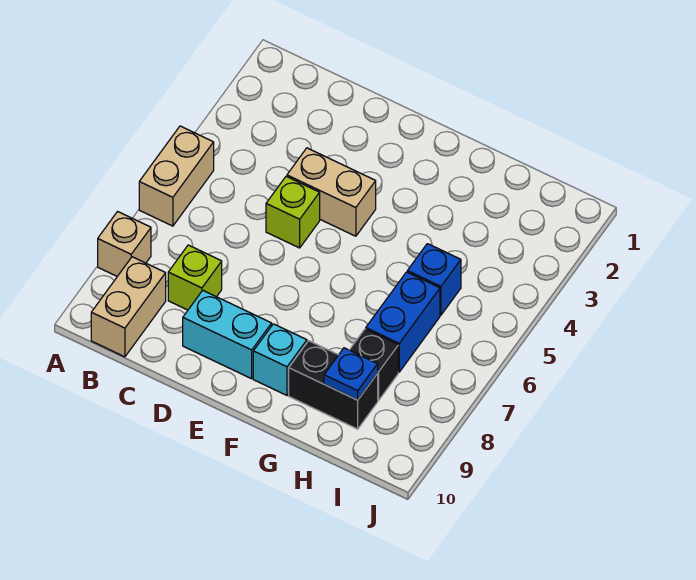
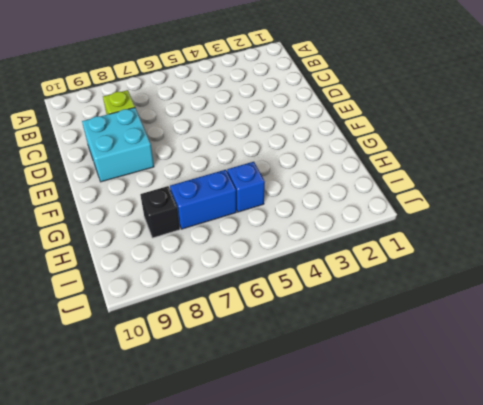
cyan brick D8:E9 level 1 -> cyan brick D9:E9 level 1
none -> tan brick A5:A6 level 1
none -> tan brick A8 level 1
none -> tan brick B9:B10 level 1

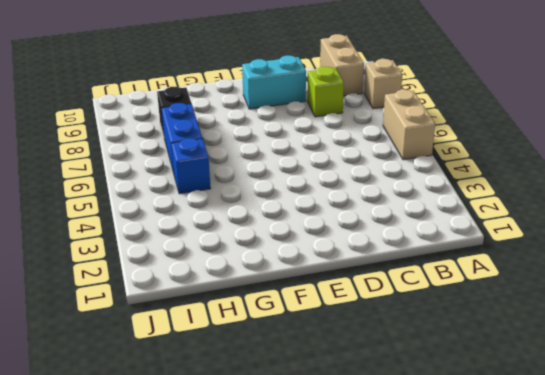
none -> tan brick D4:E4 level 1
none -> lime brick D5 level 1
none -> cyan brick F9 level 1

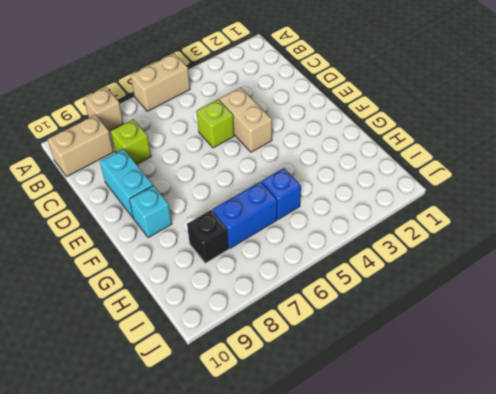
none -> black brick G9:H9 level 1
none -> blue plate H9 level 2

